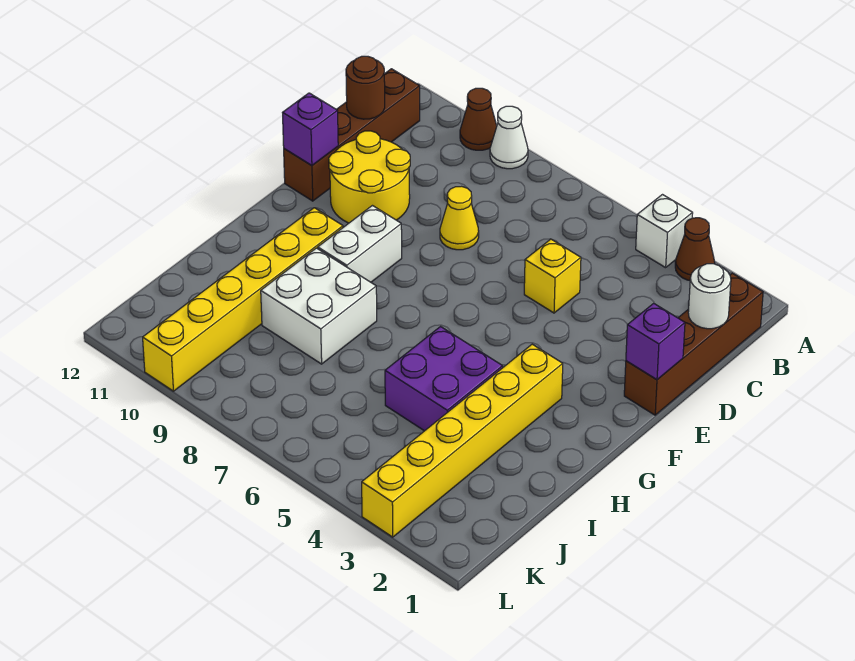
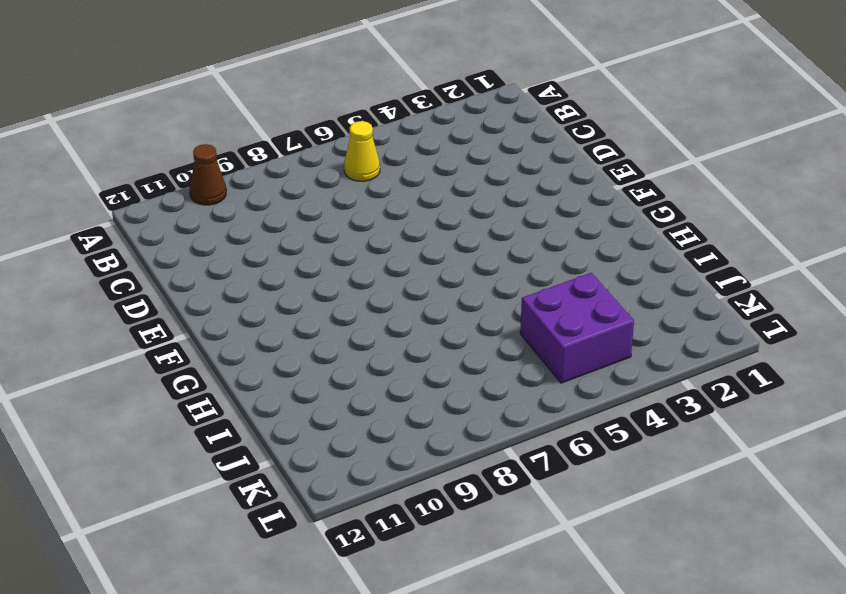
yellow cone B6 level 1 -> yellow cone D8 level 1
purple brick J4:K5 level 1 -> purple brick H4:I5 level 1
none -> brown cone A3 level 1
none -> white brick A4 level 1
none -> white cone A9 level 1

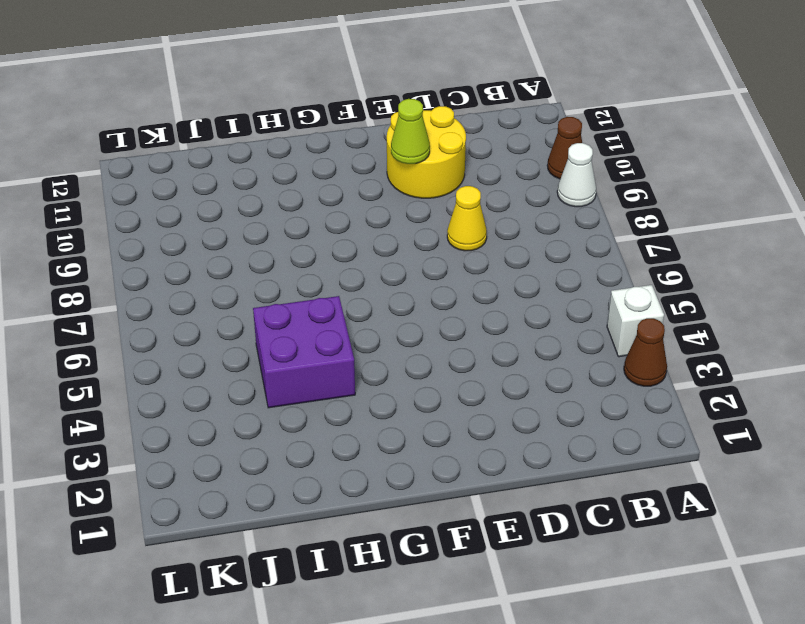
lime cone E10 level 2 -> none
none -> brown brick B1:E1 level 1
none -> brown brick B12:E12 level 1
none -> yellow brick D5 level 1

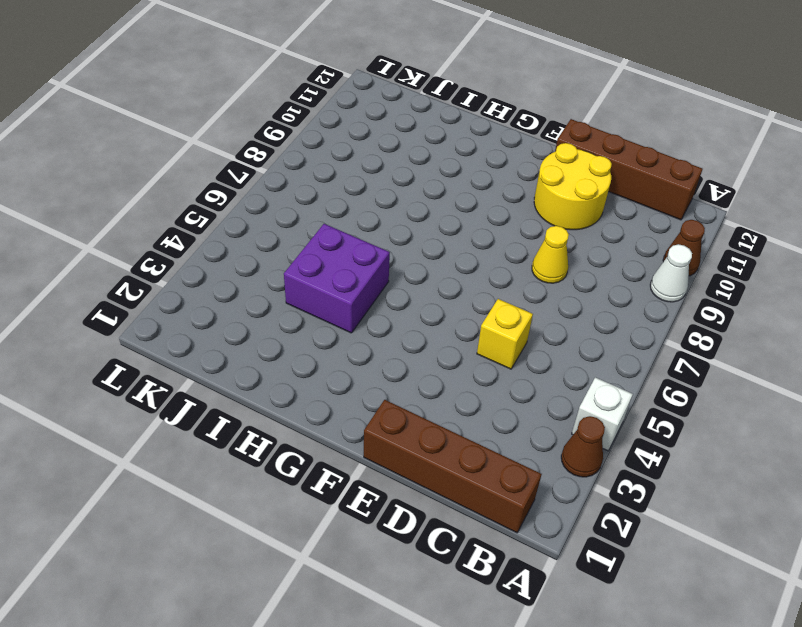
none -> white brick F9:G9 level 1
none -> yellow brick G3:L3 level 1
none -> yellow brick G10:L10 level 1

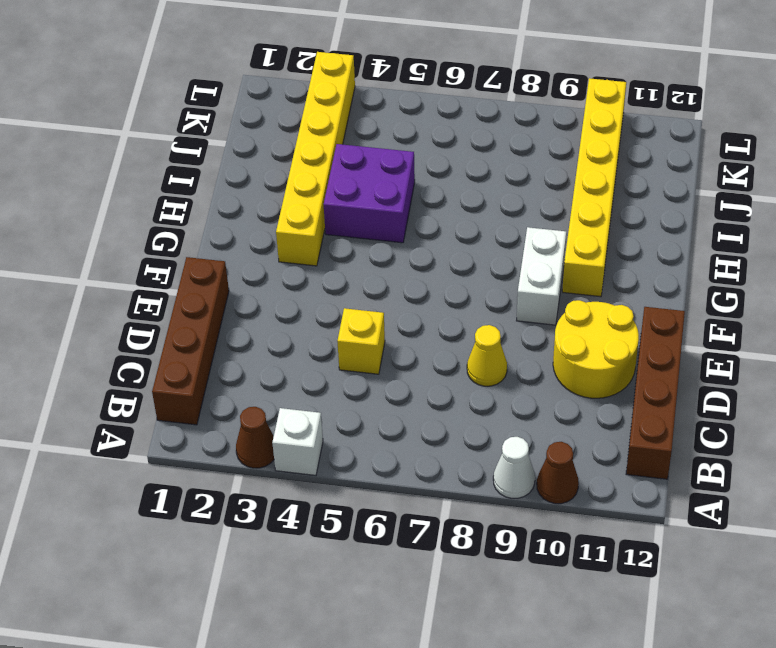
none -> white brick H8:I9 level 1
none -> white round brick C1 level 2
none -> brown round brick C12 level 2

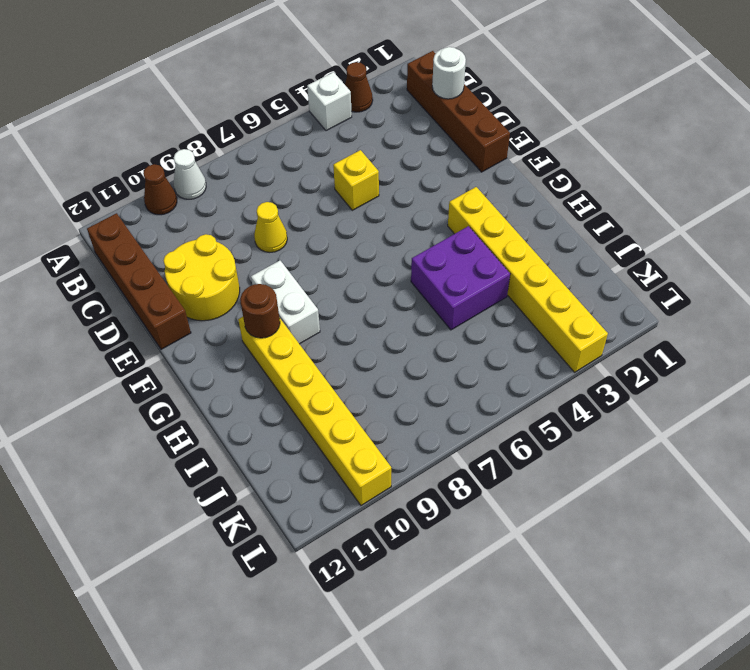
brown round brick G10 level 2 -> brown round brick C12 level 2
none -> white brick H8:I9 level 1
none -> purple brick E1 level 2
none -> purple brick E12 level 2

